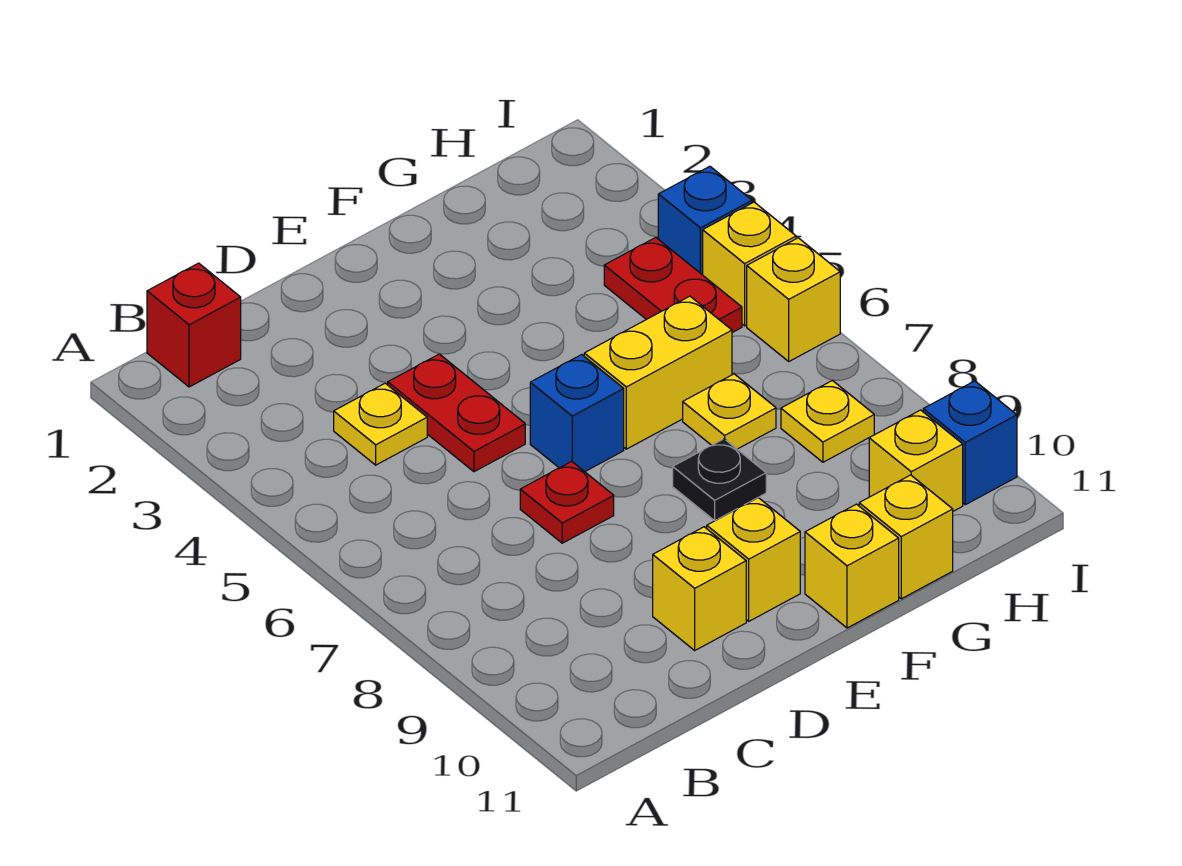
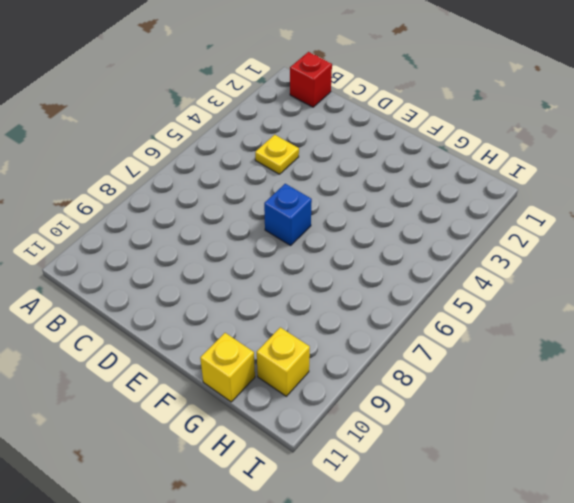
none -> red plate D4:D5 level 1
none -> red plate D7 level 1
none -> yellow brick D10 level 1

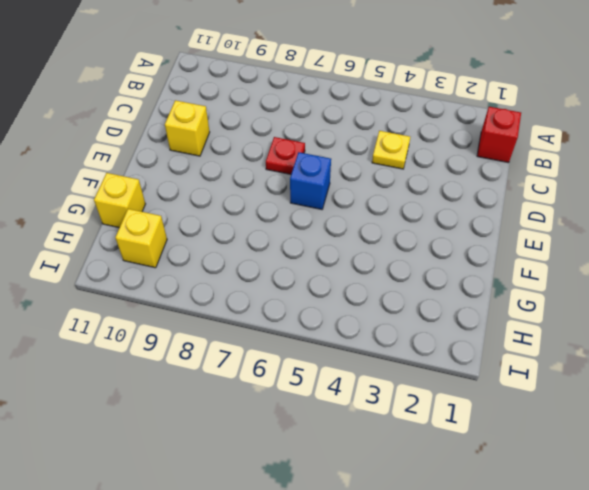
none -> red plate D4:D5 level 1
none -> yellow brick E10 level 1
none -> yellow brick F6:G6 level 1

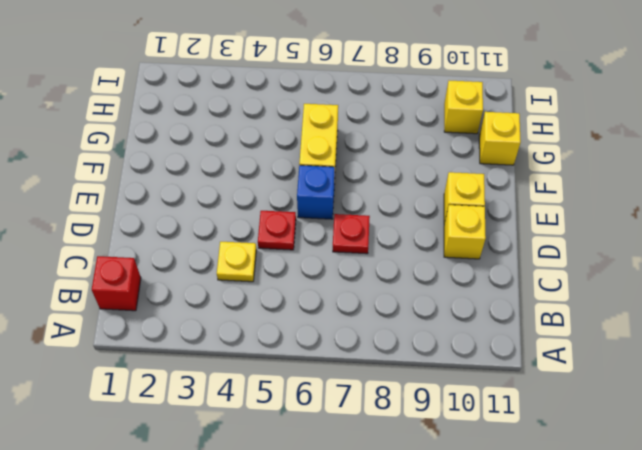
red plate D5 level 1 -> red plate D4:D5 level 1
none -> black plate F8 level 1
none -> yellow brick F11 level 1
none -> yellow plate G7 level 1

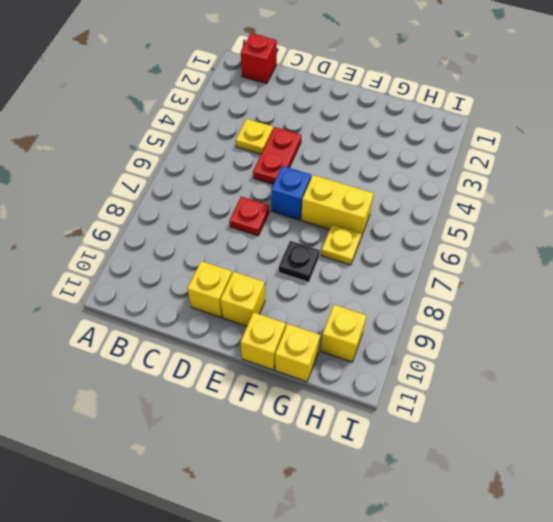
none -> red plate H4:H5 level 1
none -> yellow plate H8 level 1
none -> blue brick I4 level 1

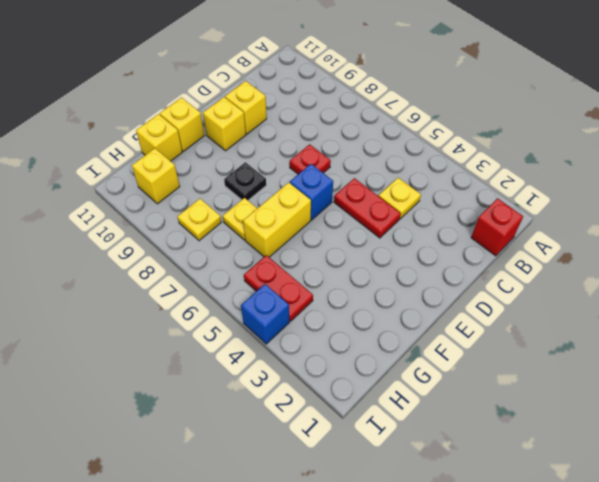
none -> yellow brick I5 level 1
none -> yellow brick I6 level 1
none -> blue brick I10 level 1

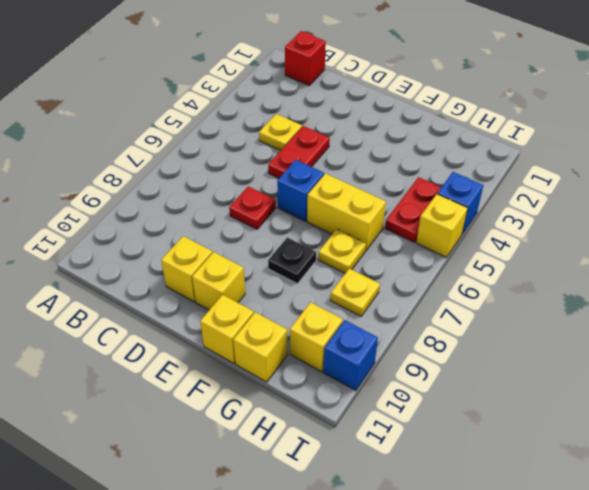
none -> yellow brick I6 level 1

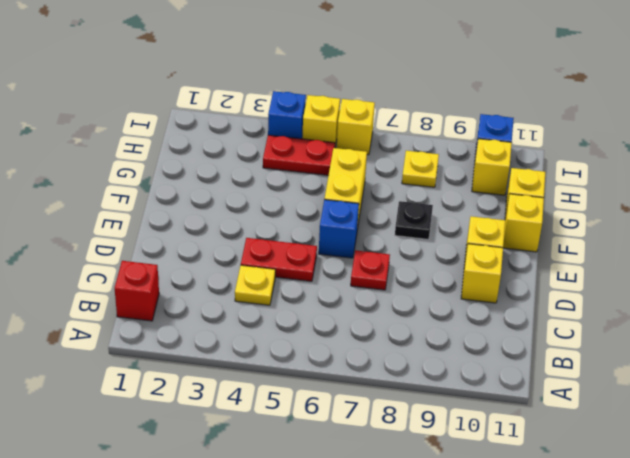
none -> yellow plate G7 level 1

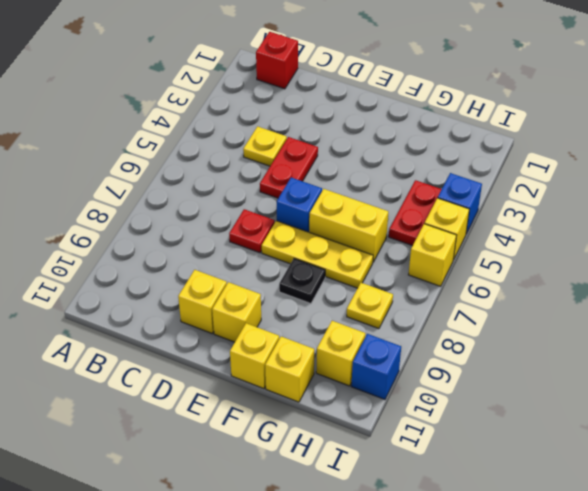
yellow plate E7:G7 level 1 -> yellow plate G7 level 1

